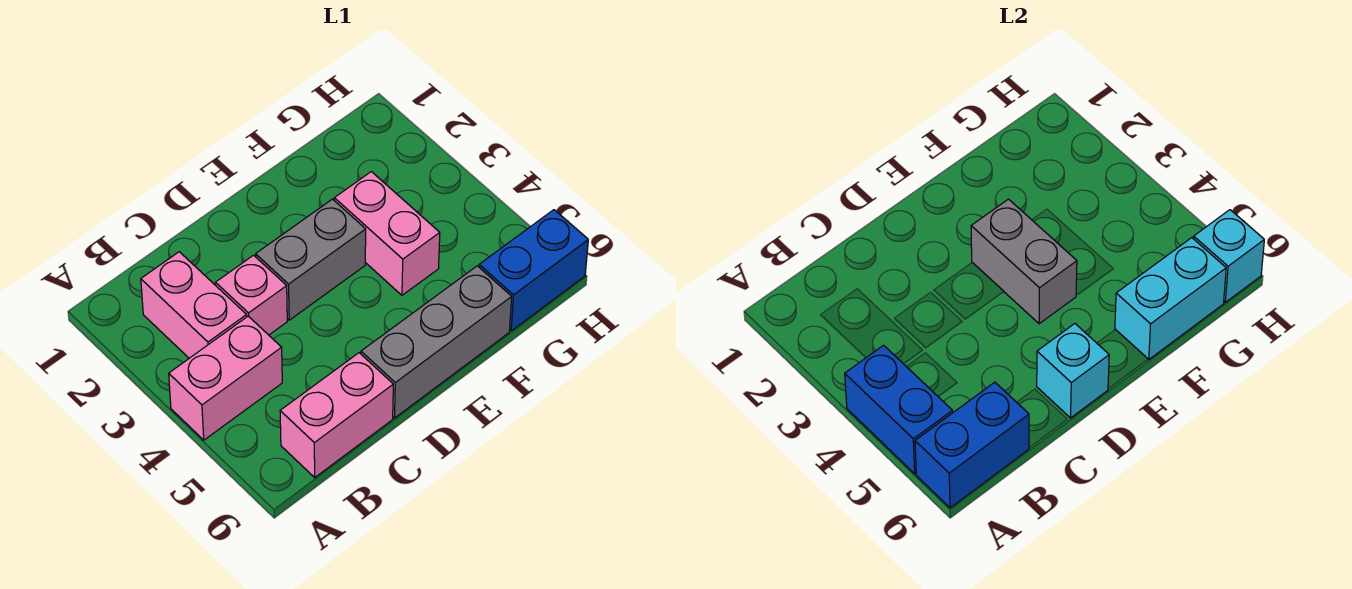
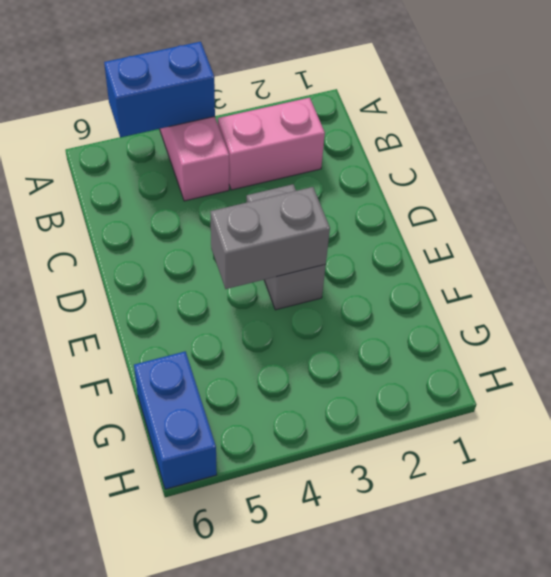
none -> pink brick B6:C6 level 1
none -> pink brick C3 level 1
none -> grey brick D6:F6 level 1

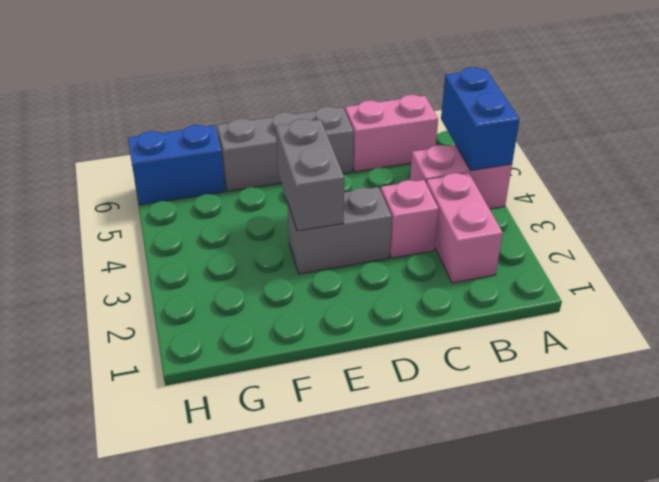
none -> pink brick F3:F4 level 1
none -> blue brick A6:B6 level 2
none -> cyan brick D6 level 2

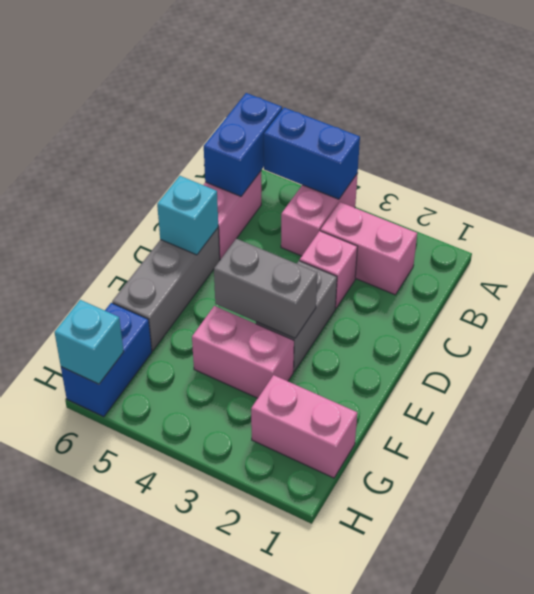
pink brick G1:G2 level 1 -> none
none -> cyan brick F6:G6 level 2

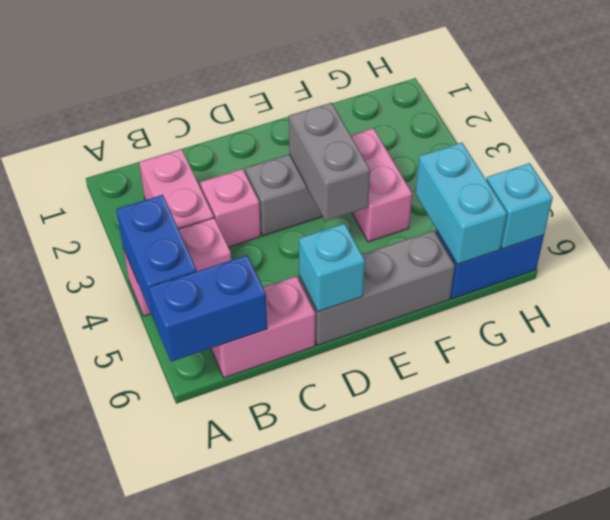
cyan brick G5:G6 level 2 -> cyan brick F6:G6 level 2

